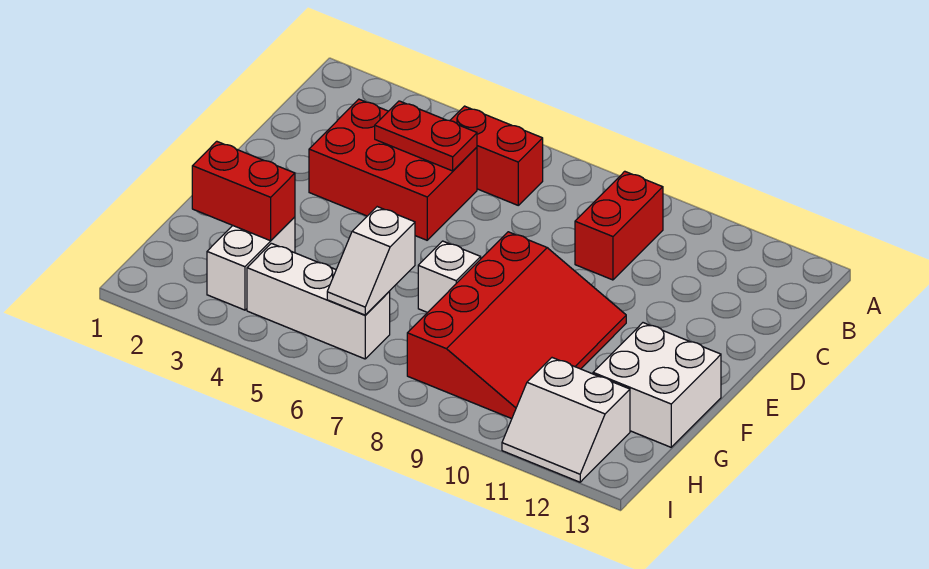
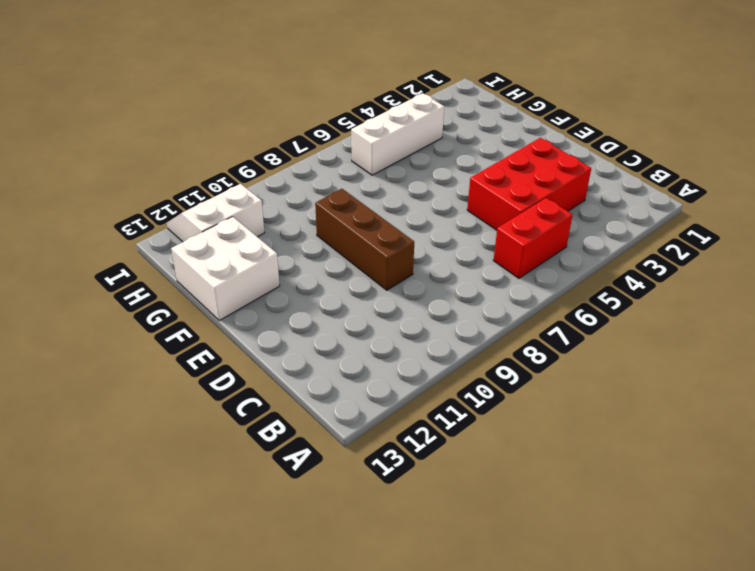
brown brick D9:F9 level 1 -> red slope E8:H10 level 1 top 8
none -> red brick B9:C9 level 1
none -> white brick F7 level 1
none -> white brick G3:H3 level 1

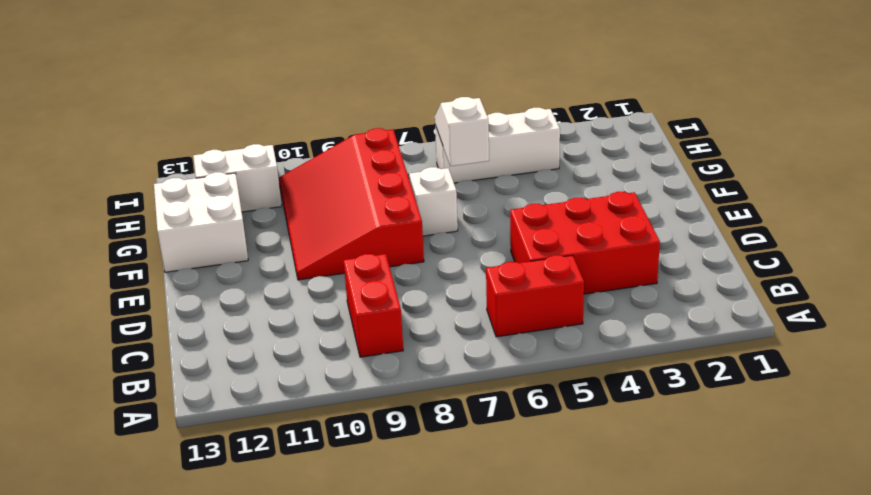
none -> white brick G3:H3 level 1
none -> red plate C4:C5 level 2
none -> red brick G2:G3 level 2

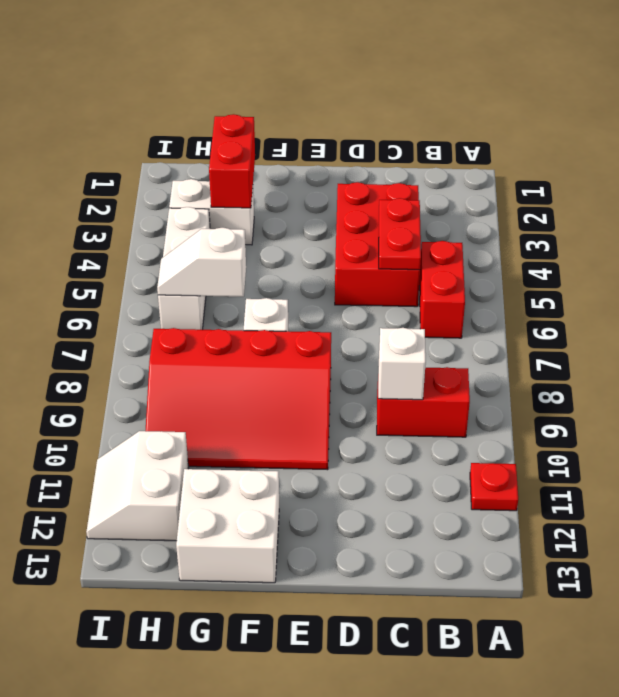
red plate A11 level 1 -> none
white brick C9 level 2 -> none

